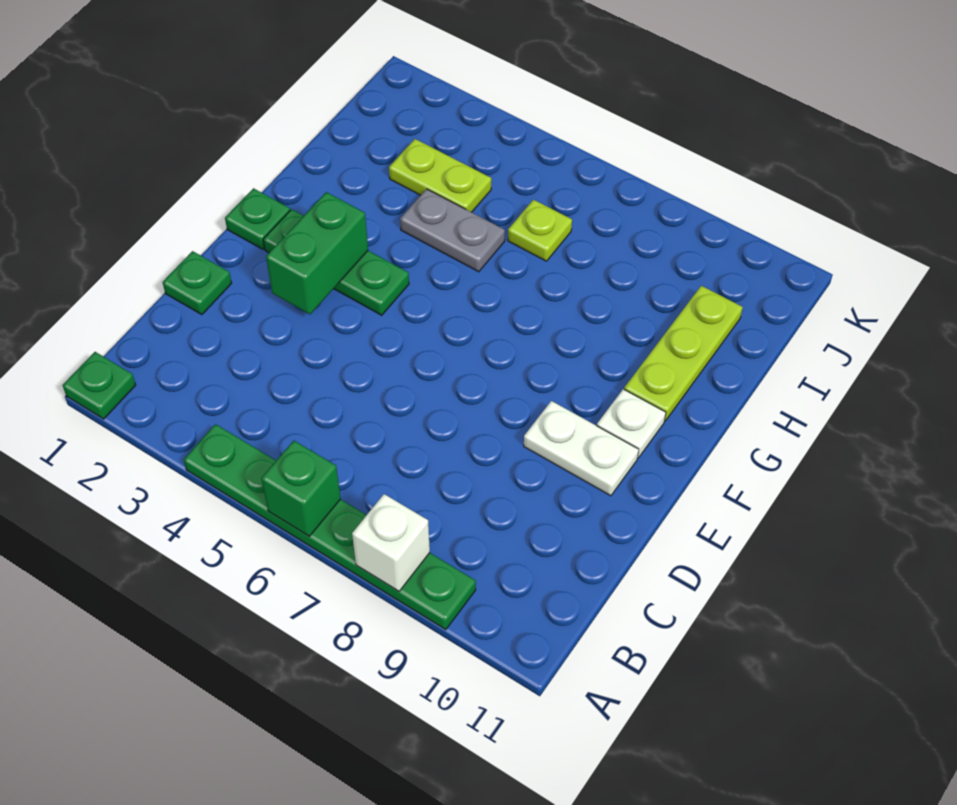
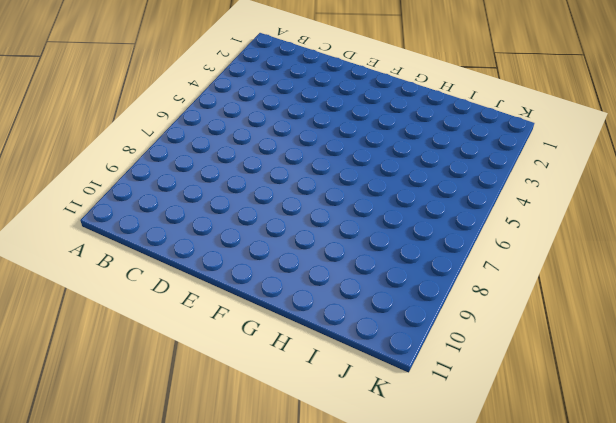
none -> green plate A1 level 1
none -> green plate A4:A9 level 1
none -> green plate D1 level 1

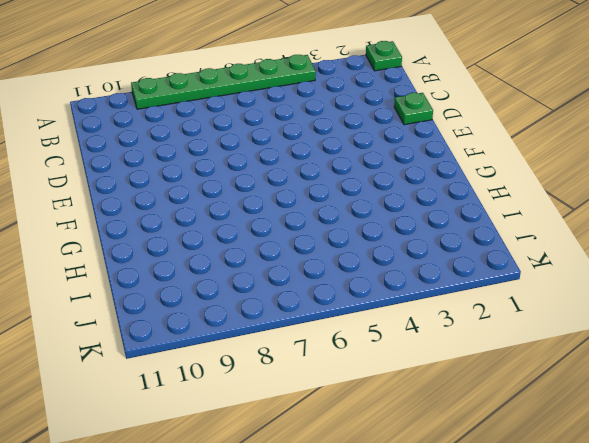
none -> white plate E9:E10 level 1
none -> green plate F1 level 1
none -> green plate F2:F4 level 1

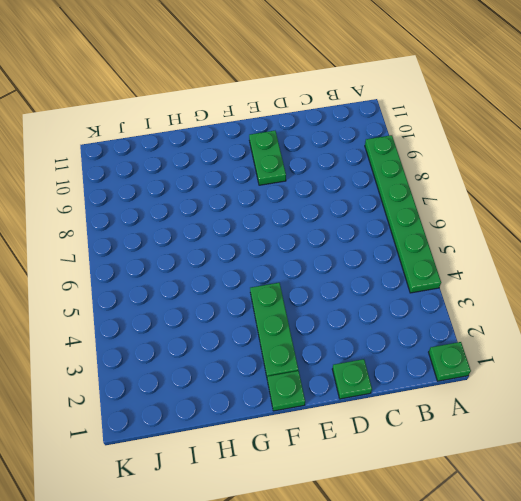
green plate E9:E10 level 1 -> white plate E9:E10 level 1
none -> white plate F10 level 1
none -> lime plate G10:I10 level 1
none -> grey plate H4:H5 level 1

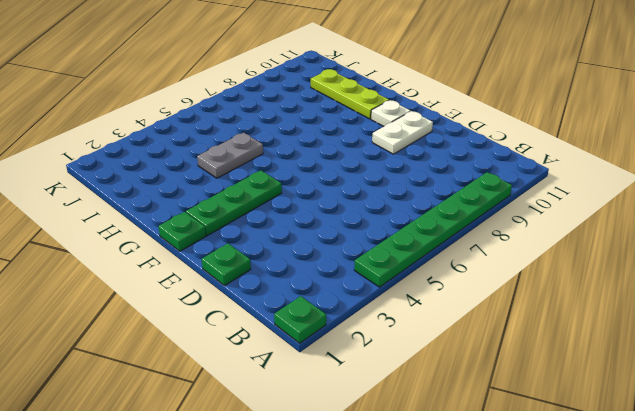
none -> lime plate I3:I4 level 1
none -> lime plate I6 level 1
none -> green brick A6 level 2

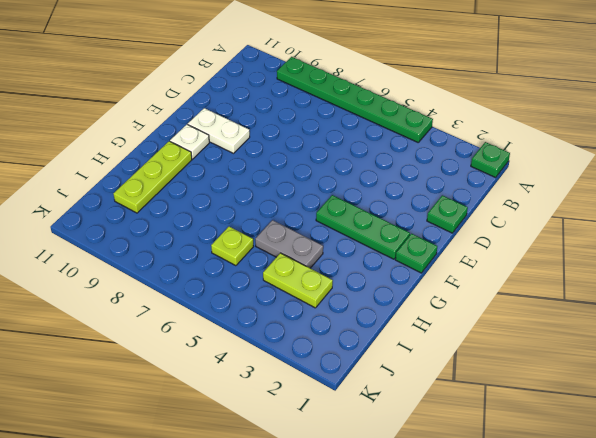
none -> green brick A6 level 2
none -> white brick A8 level 2
none -> green brick E3:F3 level 2

